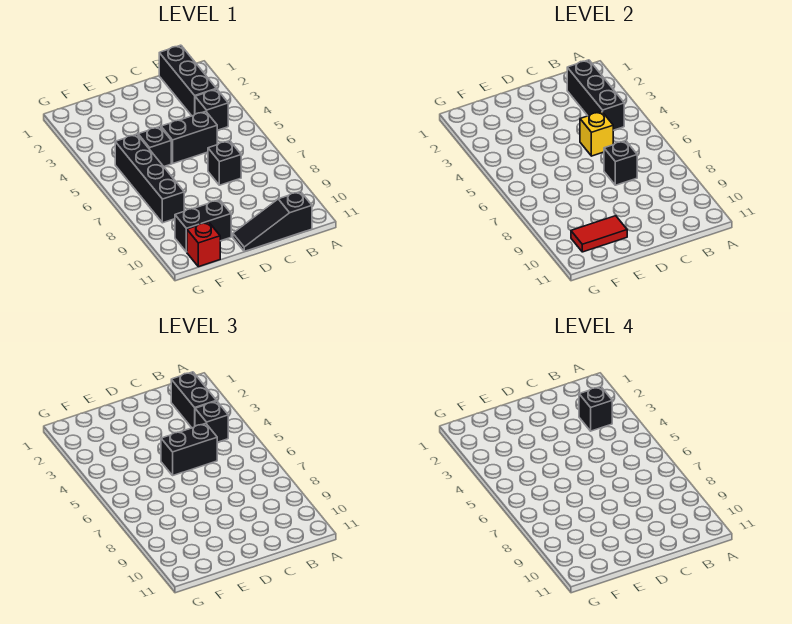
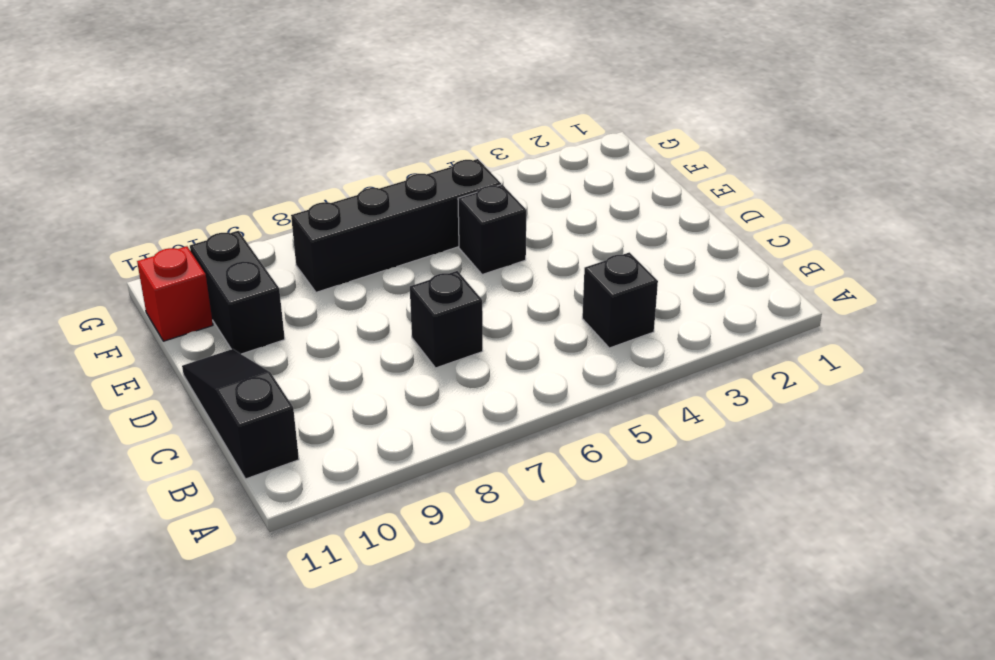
none -> black brick B1:B3 level 1
none -> black brick C5:D5 level 1
none -> black brick B2:B4 level 2

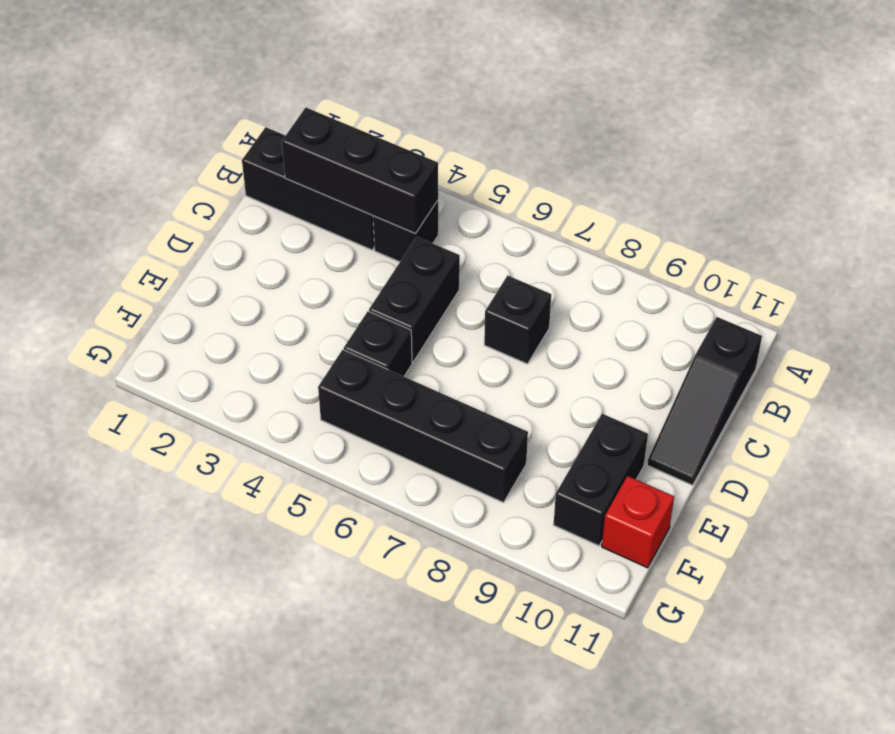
none -> yellow brick C5 level 2
none -> black brick C7 level 2
none -> red tile E10:F10 level 2

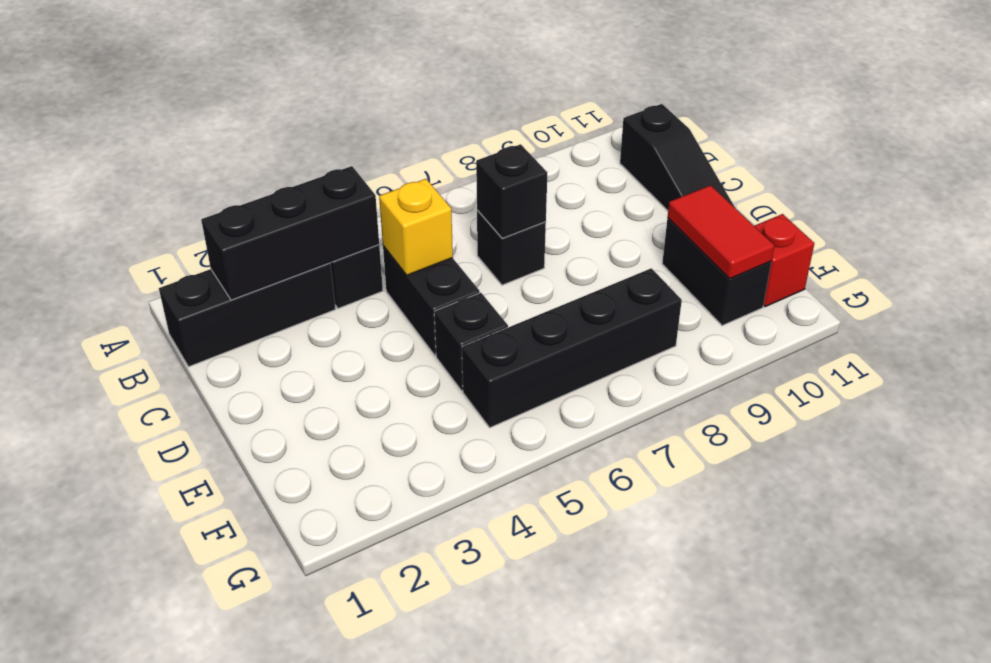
none -> black brick B2:B3 level 3
none -> black brick B4 level 3
none -> black brick C5:D5 level 3

